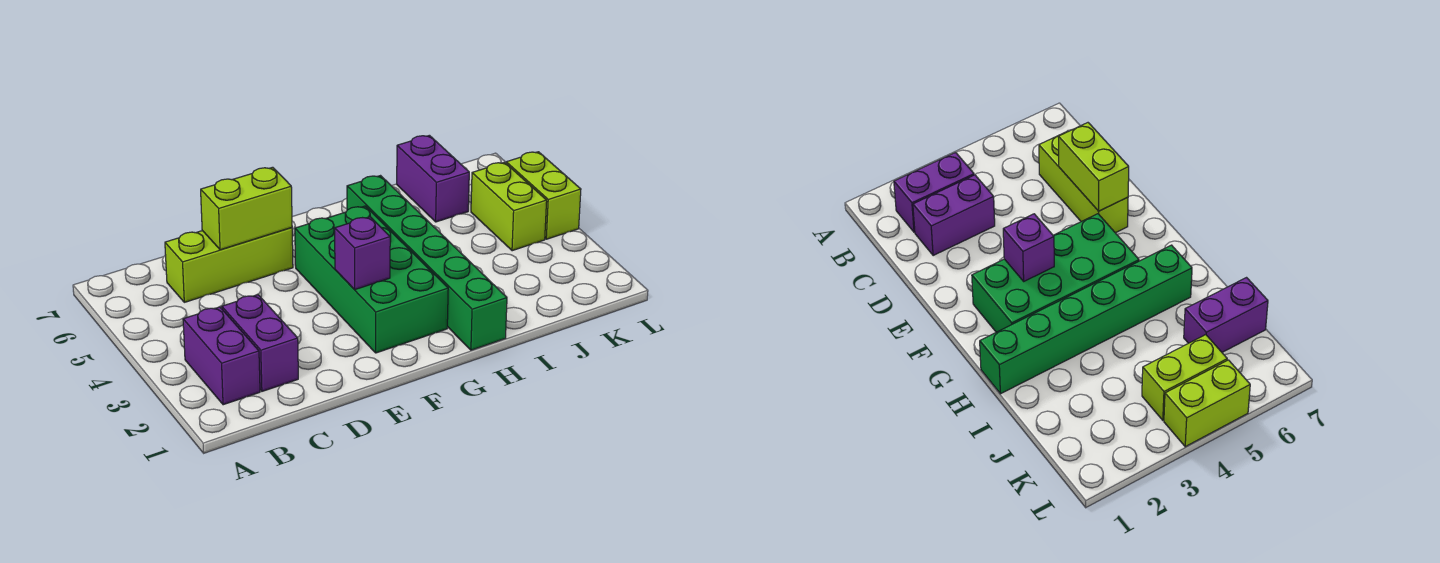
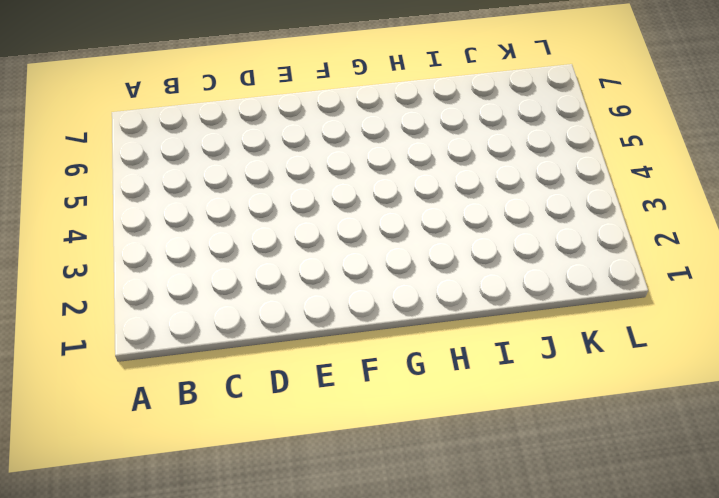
none -> purple brick B2:B3 level 1
none -> purple brick C2:C3 level 1

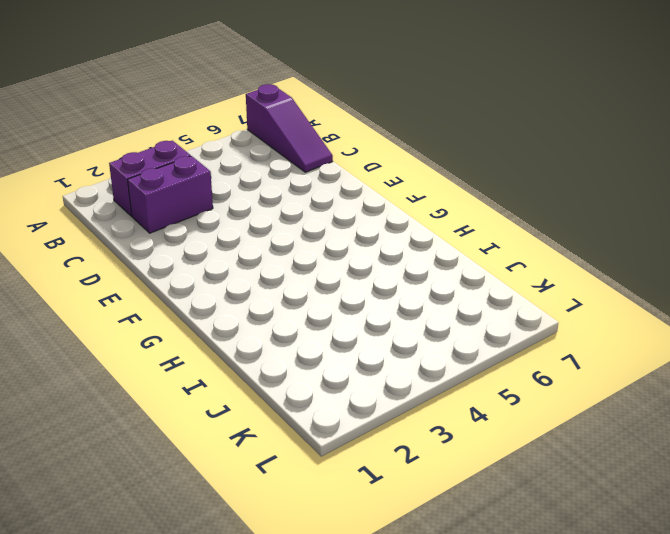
purple slope A7:C7 level 1 top A -> none
none -> lime brick C6:E6 level 1
none -> green brick F2:G5 level 1

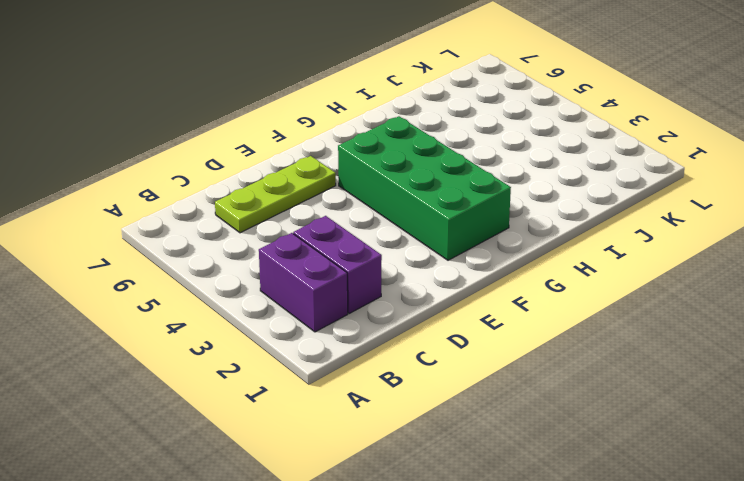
lime plate C6:E6 level 1 -> lime brick C6:E6 level 1
none -> green brick H1:H6 level 1
none -> purple brick J6:J7 level 1

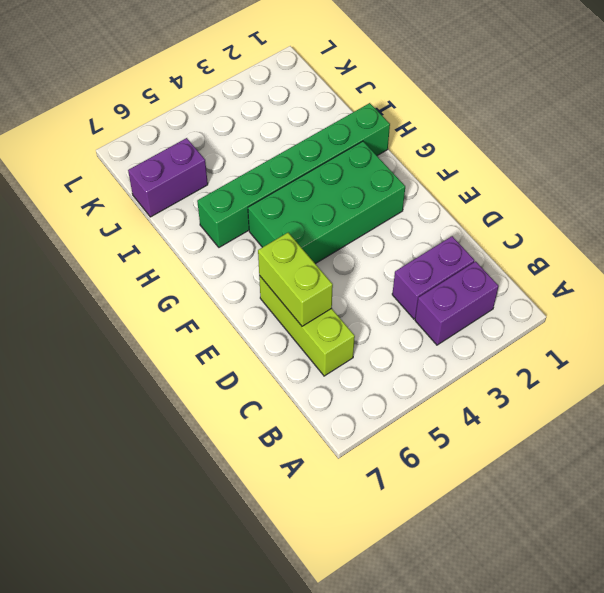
none -> lime brick K4:K5 level 1
none -> lime brick L4:L5 level 1

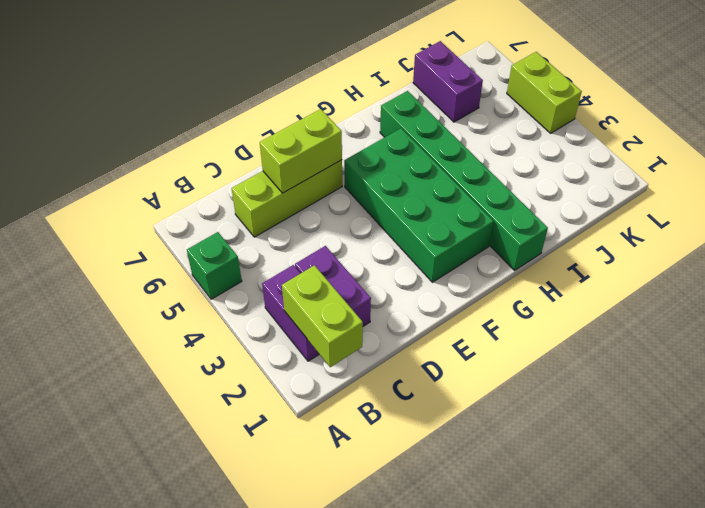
green brick A5 level 1 -> none
lime brick B1:B2 level 2 -> lime brick K4:K5 level 1
none -> purple brick F3 level 2

